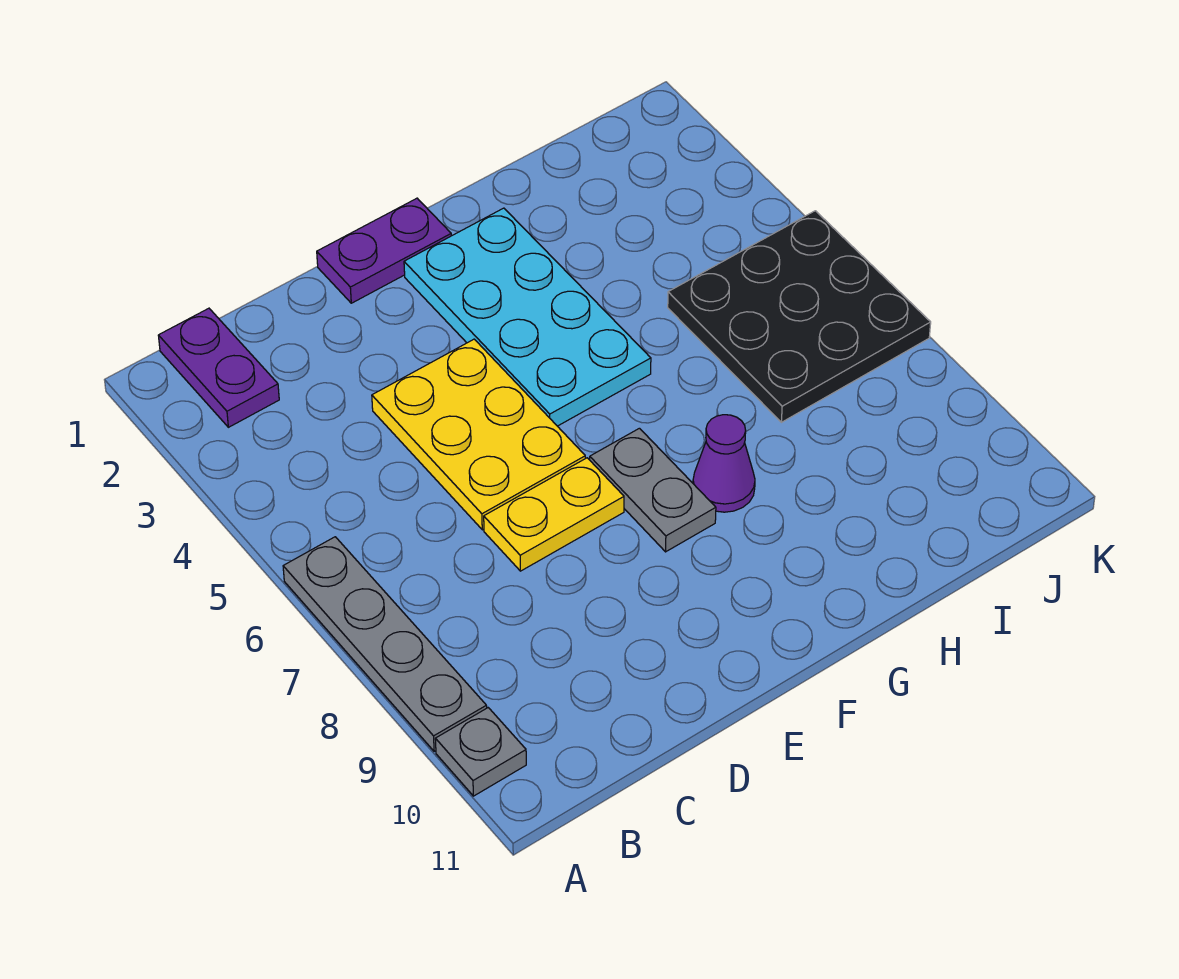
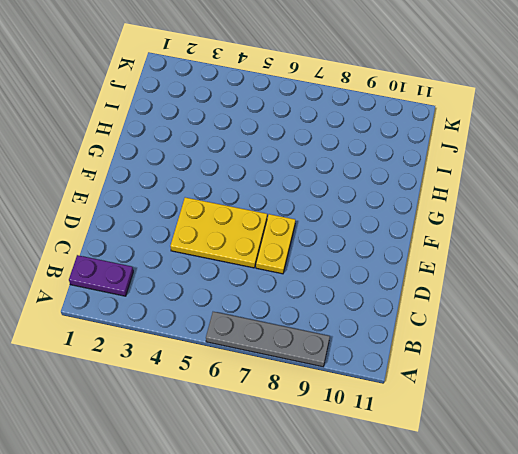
none -> grey plate A10 level 1
none -> purple plate E1:F1 level 1

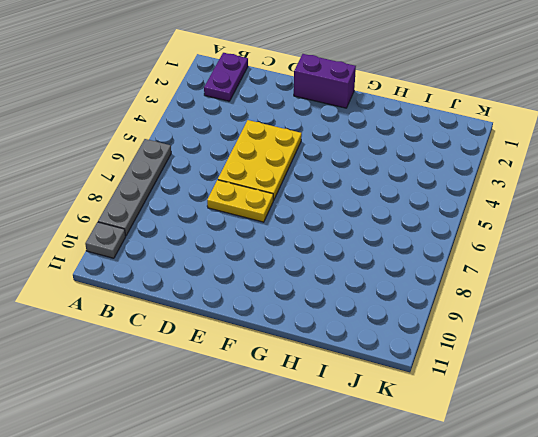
purple brick E1:F1 level 1 -> purple plate E1:F1 level 1
none -> cyan plate F2:G5 level 1
none -> grey plate F7:F8 level 1

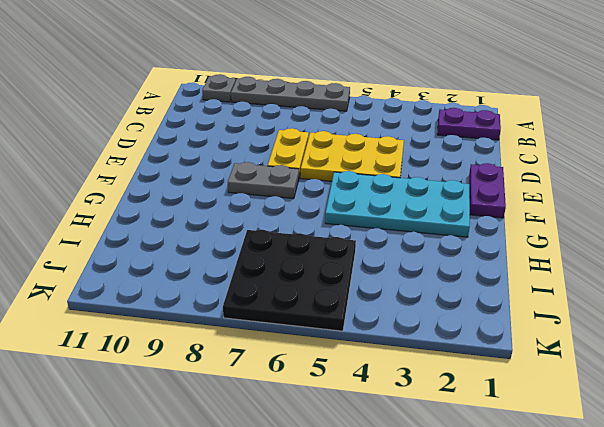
none -> purple cone G8 level 1

